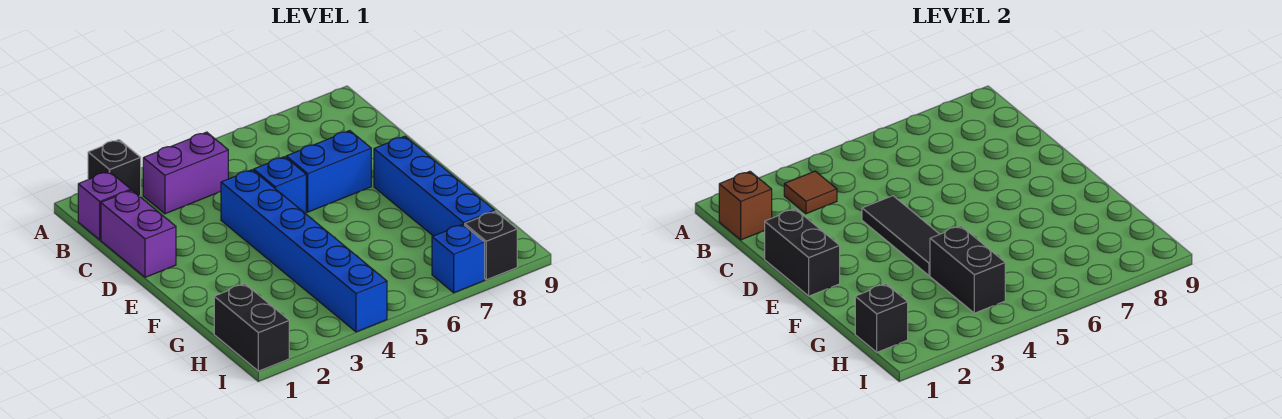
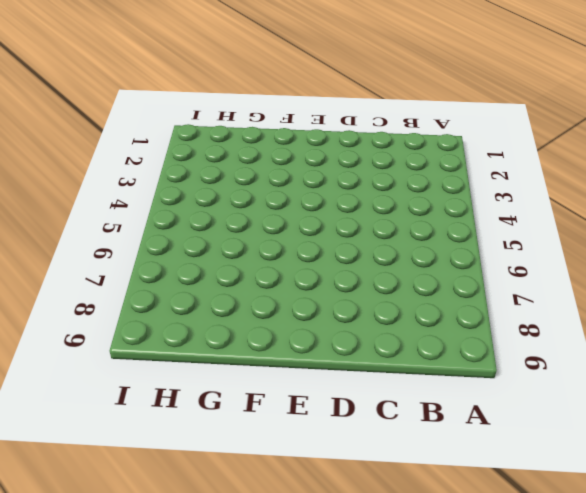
none -> black brick A2 level 1
none -> purple brick B1 level 1
none -> purple brick B3:B4 level 1

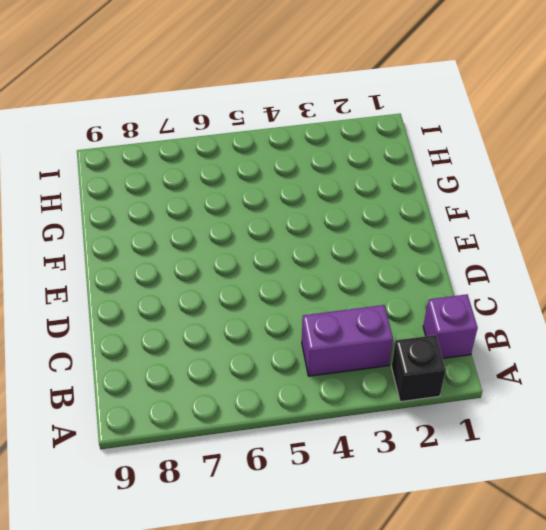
none -> purple brick C1:D1 level 1
none -> blue brick D4:I4 level 1
none -> blue brick D5 level 1

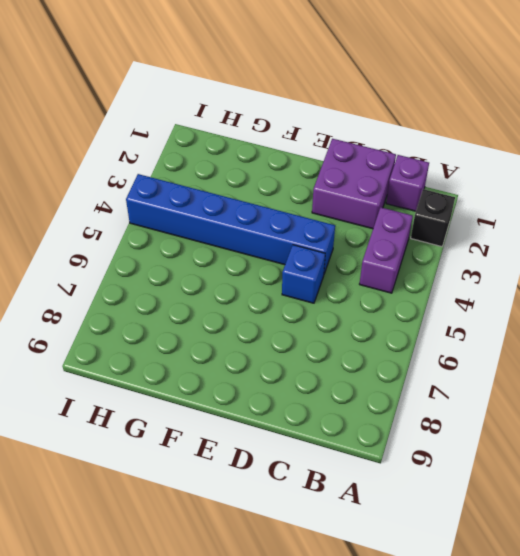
purple brick C1:D2 level 1 -> purple brick C1:D1 level 1
none -> blue brick D6:D7 level 1
none -> blue brick E8:H8 level 1
none -> black brick H1:I1 level 1

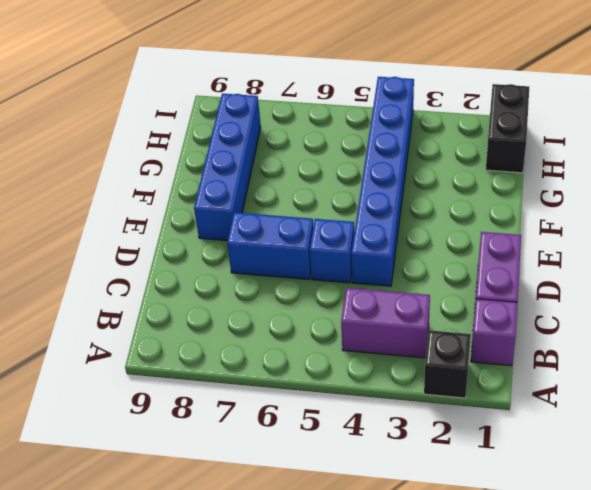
none -> blue brick I7 level 1
none -> black brick I8 level 1
none -> brown brick B1 level 2

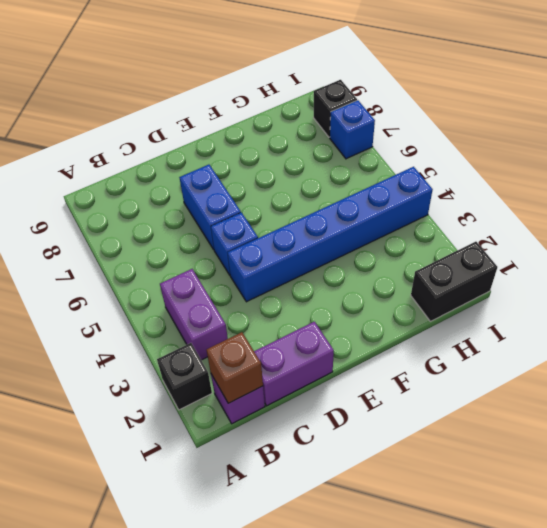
none -> blue brick E8:H8 level 1
none -> brown tile B3 level 2
none -> black brick D1:E1 level 2

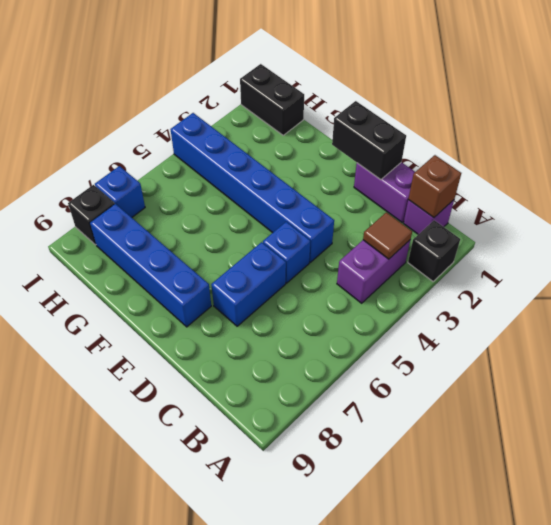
none -> black tile D4:F4 level 2
none -> black brick G4:H4 level 2
none -> black brick H1 level 2

